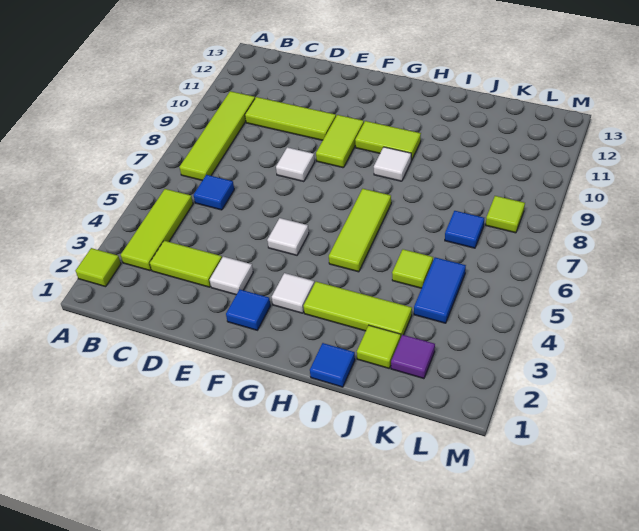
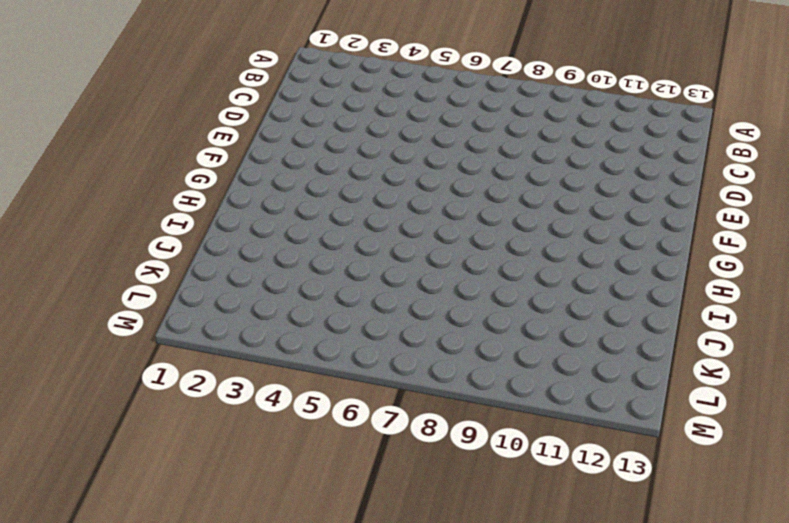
none -> lime tile A2 level 1
none -> lime tile B3:B5 level 1
none -> lime tile B7:B10 level 1

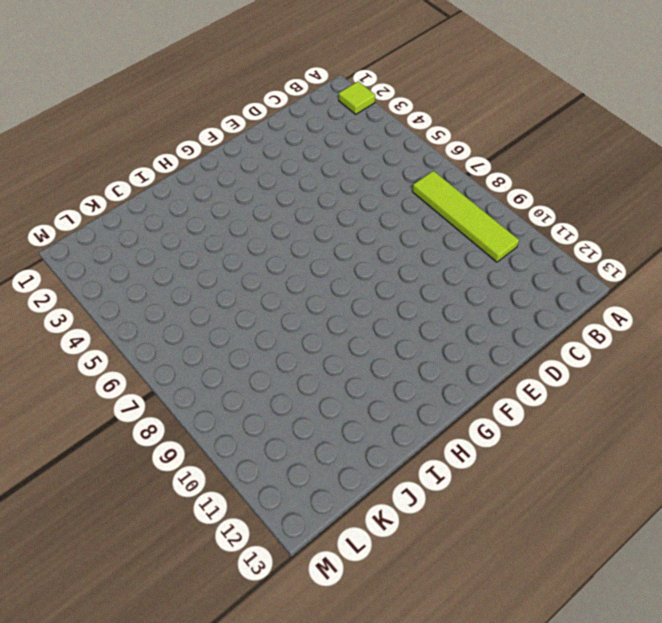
none -> lime tile B3:B5 level 1
none -> lime tile C3:D3 level 1
none -> blue tile C6 level 1

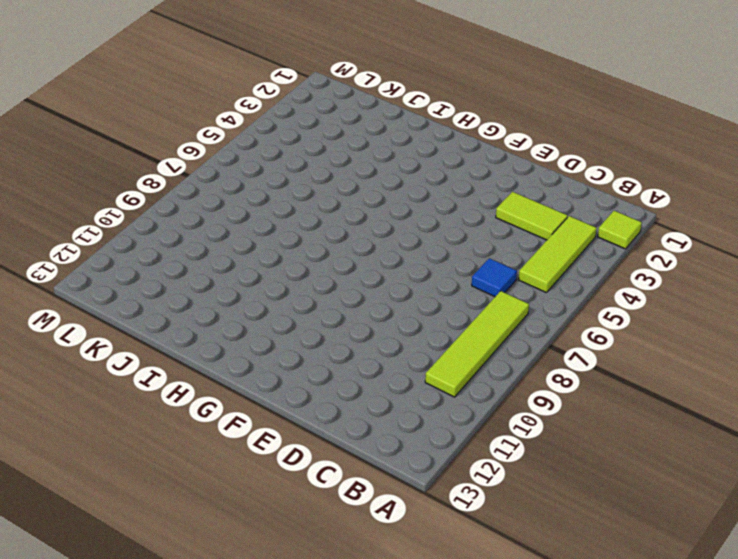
none -> lime tile C10:E10 level 1
none -> white tile E3 level 1
none -> white tile E8 level 1

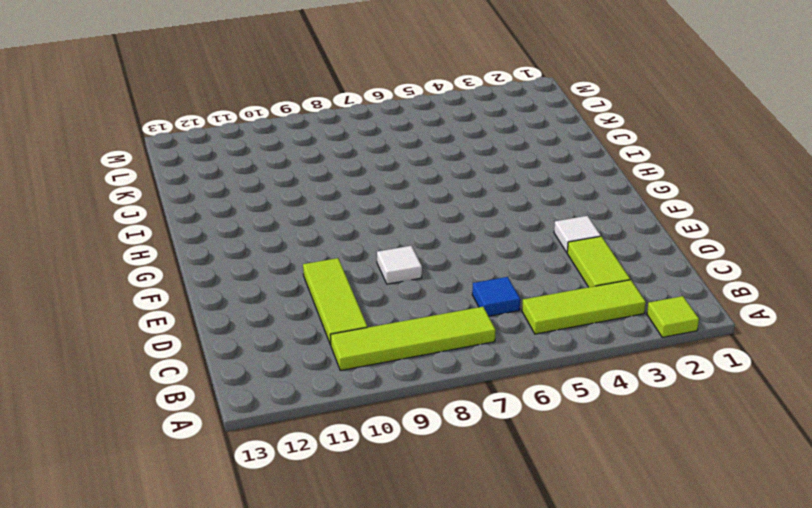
none -> blue tile F2 level 1
none -> white tile F5 level 1
none -> lime tile F9:F10 level 1

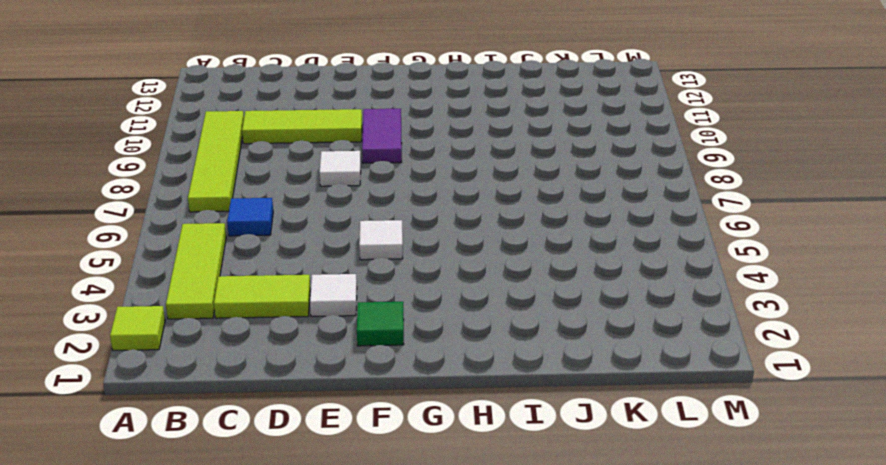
green tile F2 level 1 -> blue tile F2 level 1
purple tile F9:F10 level 1 -> lime tile F9:F10 level 1
none -> white tile G3 level 1
none -> lime tile G10:H10 level 1
none -> lime tile H3:J3 level 1

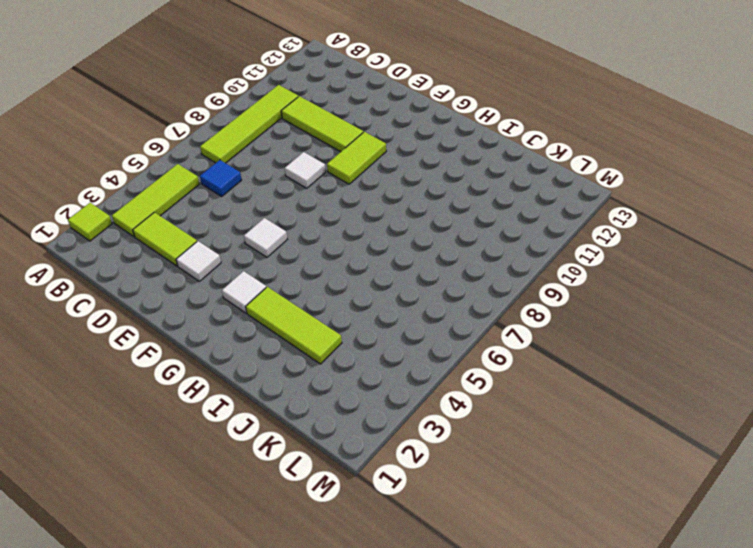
none -> blue tile F2 level 1
none -> lime tile G10:H10 level 1
none -> lime tile H5:H7 level 1

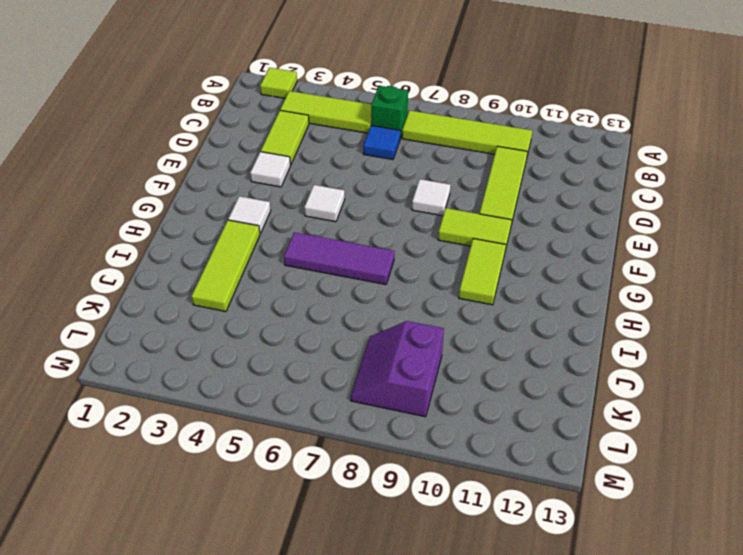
green brick B6 level 1 -> none
purple tile H5:H7 level 1 -> lime tile H5:H7 level 1
purple slope K8:L9 level 1 top 9 -> lime tile L8 level 1
none -> blue tile F2 level 1
none -> white tile H9 level 1
none -> blue tile I1 level 1

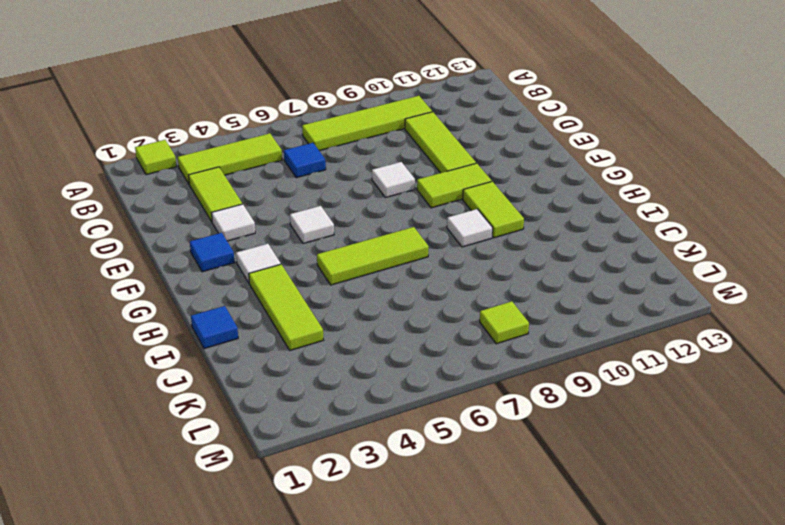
none -> lime tile J2 level 1
none -> lime tile J5 level 1
none -> purple tile K2 level 1

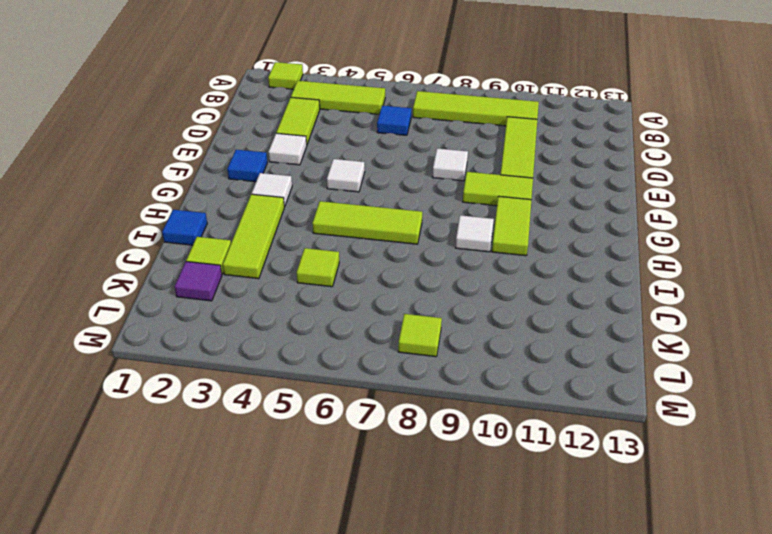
none -> blue tile K4:K5 level 1
none -> blue tile K7 level 1

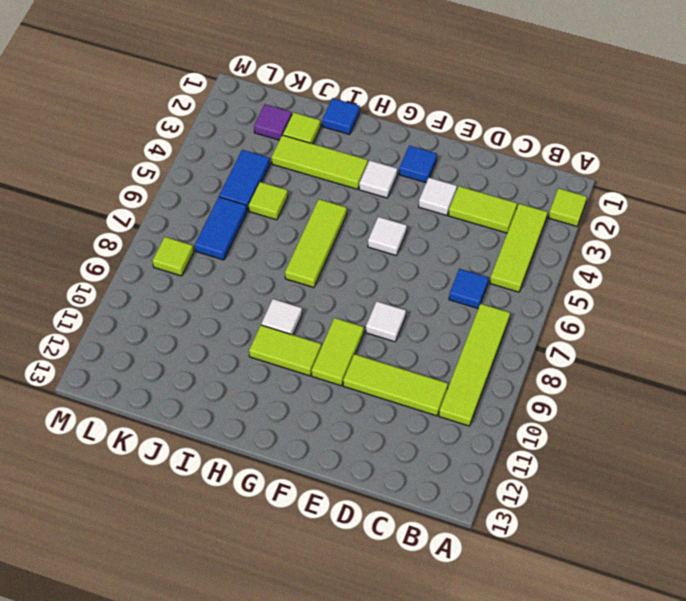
blue tile K6:K7 level 1 -> blue tile K7 level 1

